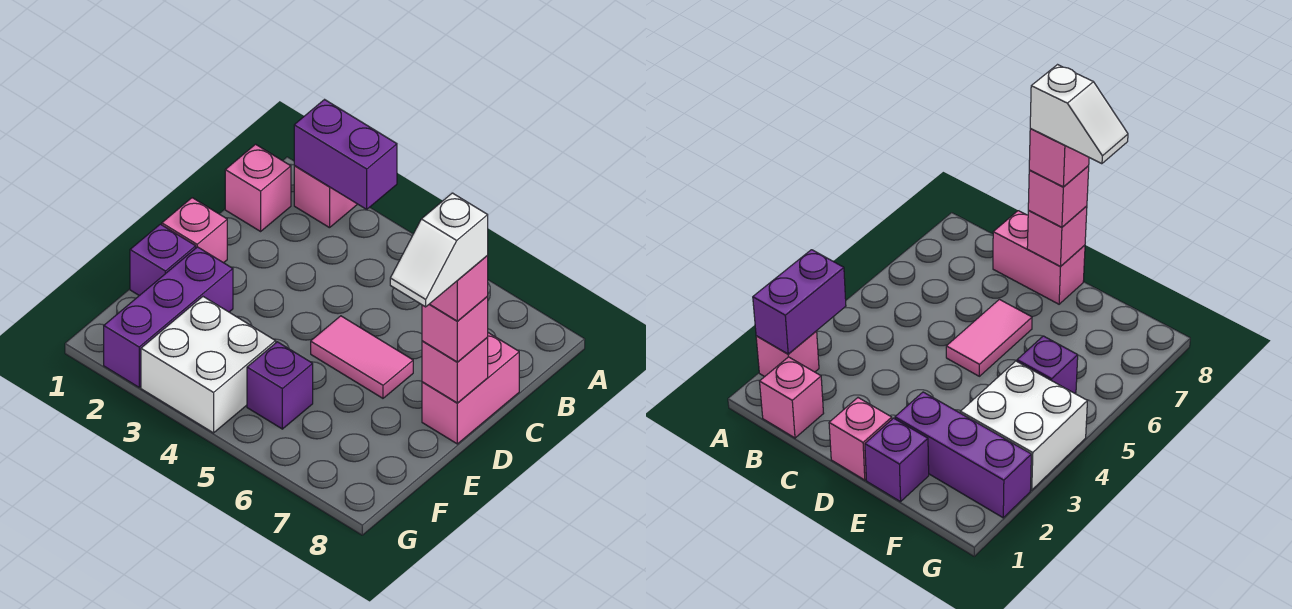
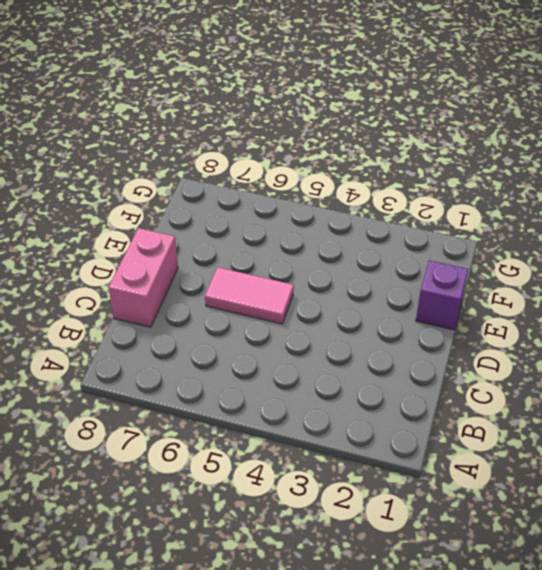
none -> pink brick A2 level 1
none -> pink brick B1 level 1
none -> pink brick D1 level 1

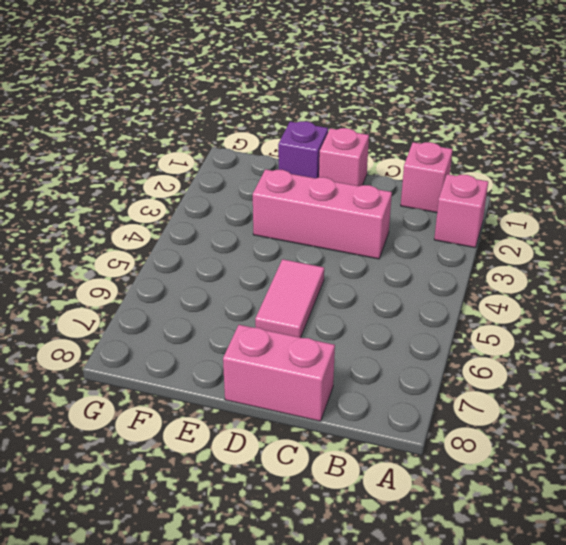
pink brick C3:E3 level 1 -> none
none -> purple brick E2:G2 level 1
none -> white brick F3:G4 level 1
none -> purple brick F5 level 1

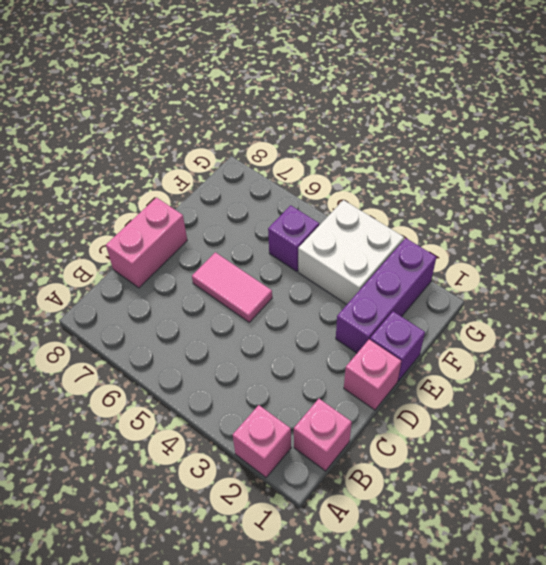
none -> purple brick A2:A3 level 2
none -> pink brick D8 level 2
none -> pink brick D8 level 3

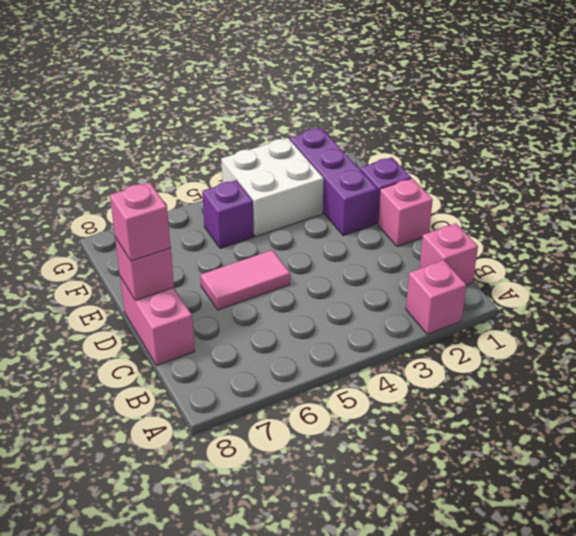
none -> purple brick A2:A3 level 2
none -> pink brick D8 level 4
none -> white slope D8:E8 level 5 top D

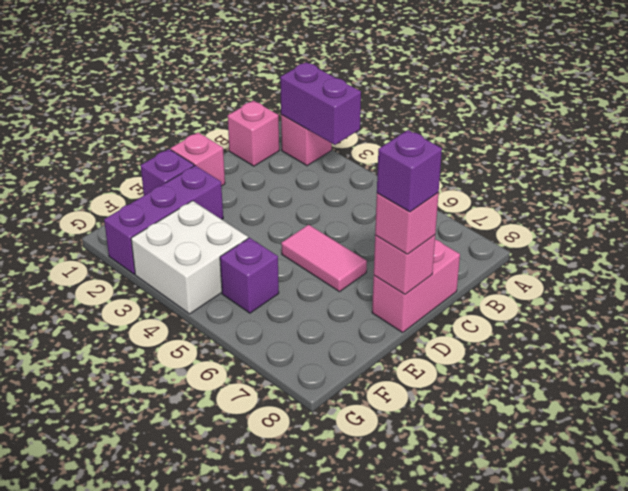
purple brick D8 level 4 -> pink brick D8 level 4
none -> white slope D8:E8 level 5 top D

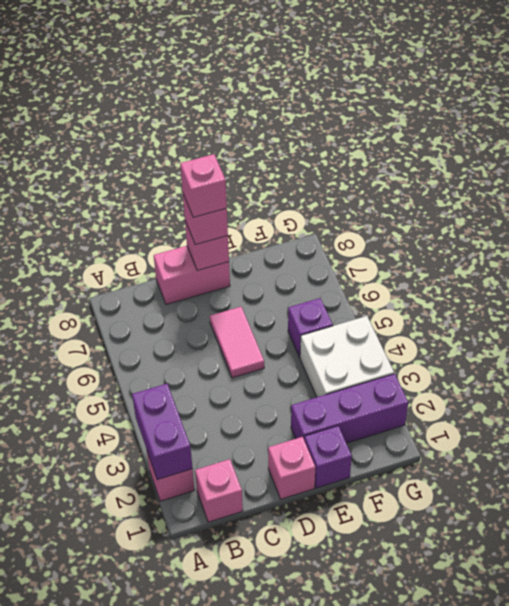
none -> white slope D8:E8 level 5 top D

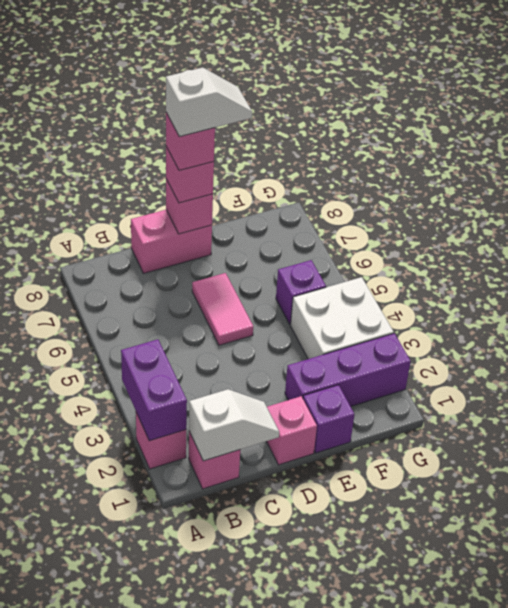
white slope B1:C1 level 2 top B -> none

